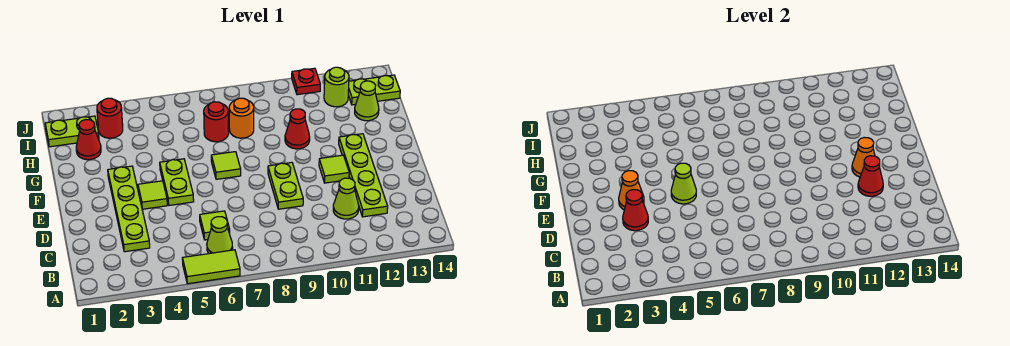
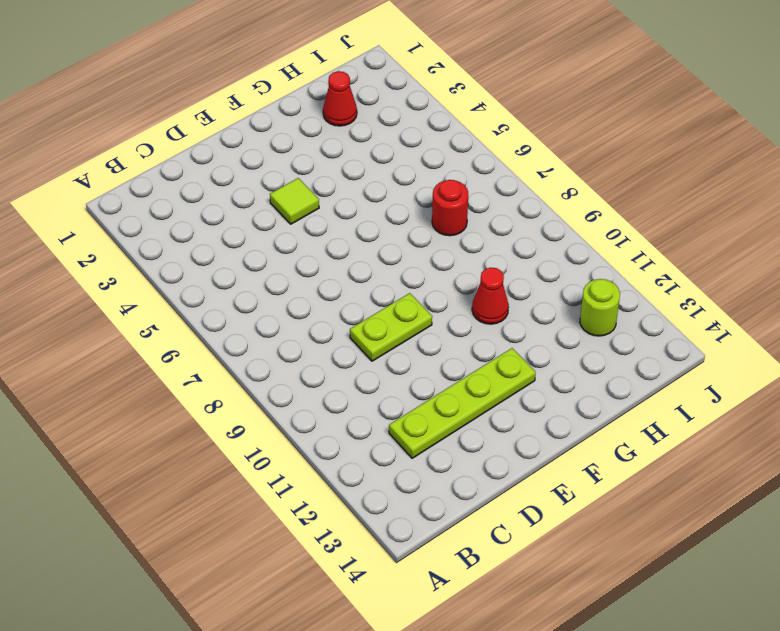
none -> lime tile A5:A6 level 1
none -> lime cone B6 level 1
none -> lime plate C3:F3 level 1

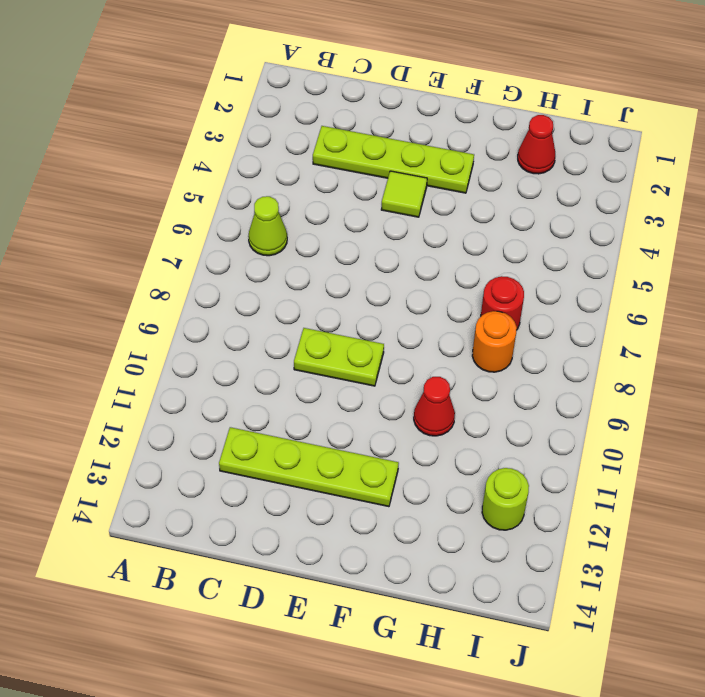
none -> lime tile A5:A6 level 1
none -> lime tile C6 level 1
none -> lime cone C11 level 1

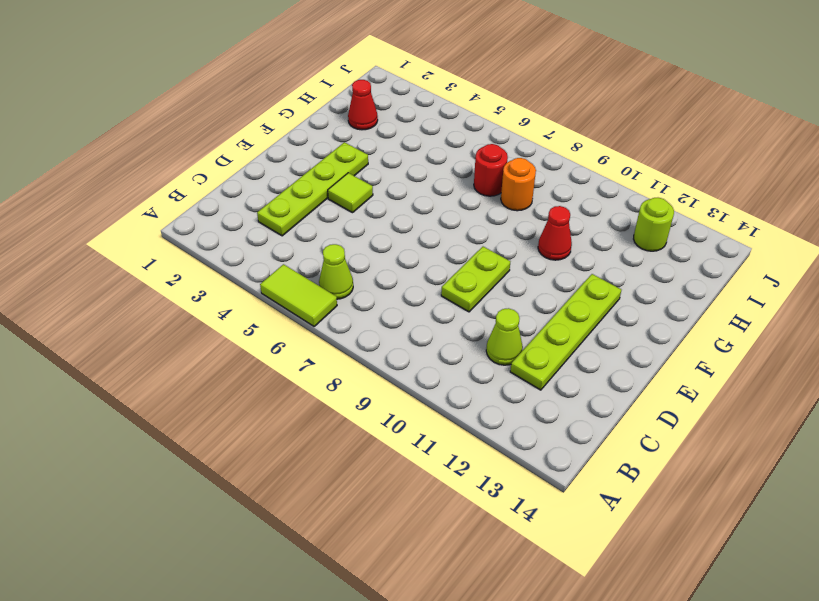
none -> lime tile C6 level 1
none -> lime plate E5:F5 level 1
none -> lime tile E11 level 1

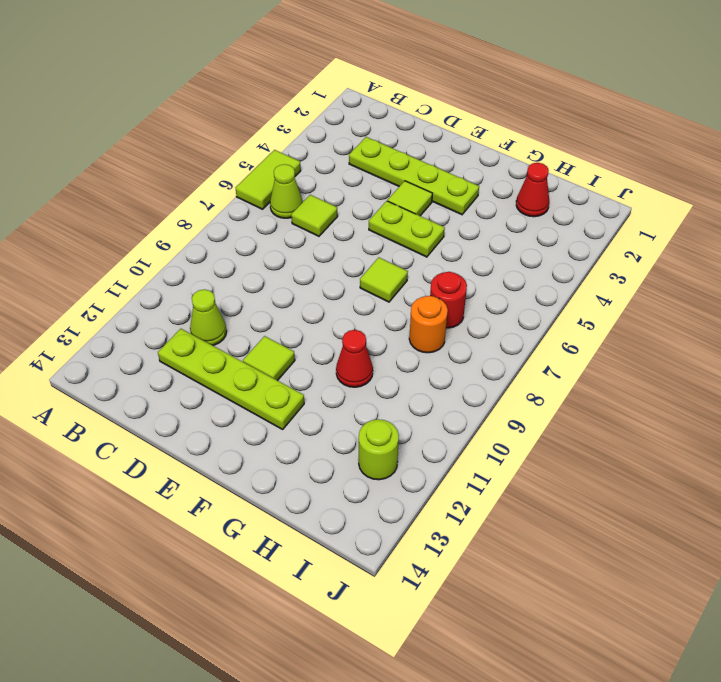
none -> lime plate D9:E9 level 1
none -> lime cone H13 level 1
none -> lime plate I1:I2 level 1

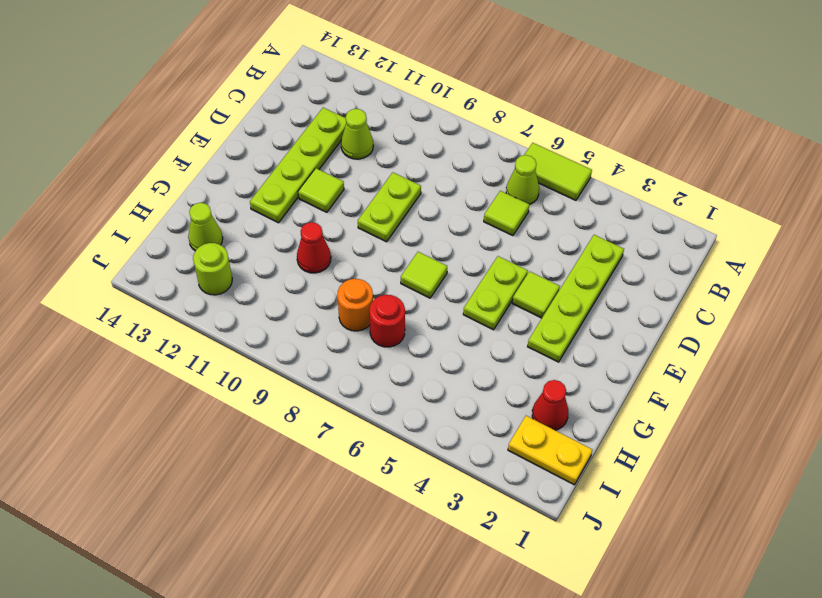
yellow plate I1:I2 level 1 -> lime plate I1:I2 level 1
none -> red round brick I3 level 1
none -> lime plate I13:I14 level 1
none -> red plate J11 level 1

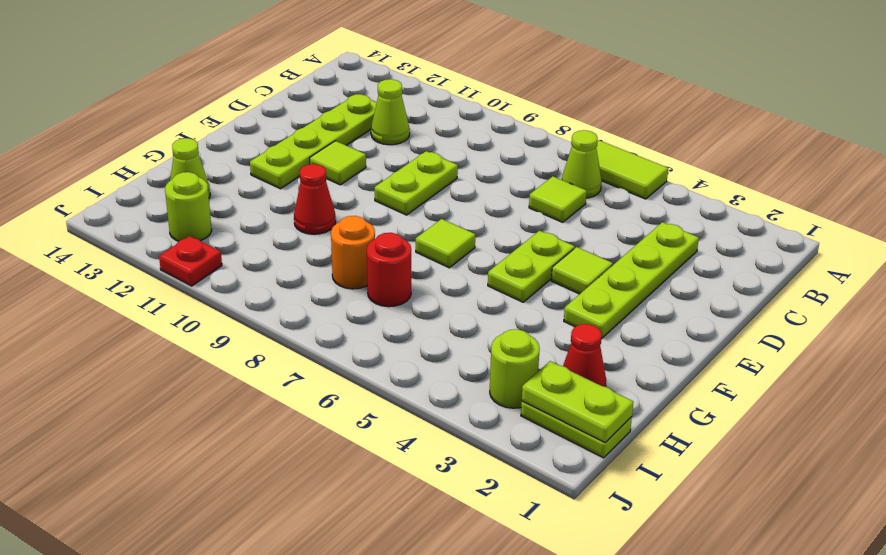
lime plate I1:I2 level 2 -> lime plate I13:I14 level 1
lime round brick I3 level 1 -> red round brick I3 level 1
none -> red cone D3 level 2
none -> red cone D12 level 2
none -> orange cone E3 level 2

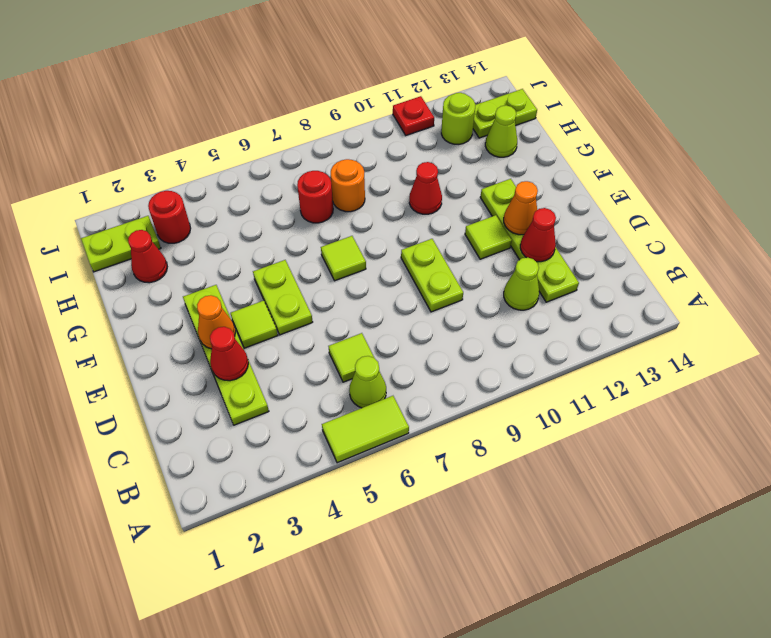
none -> lime cone E5 level 2

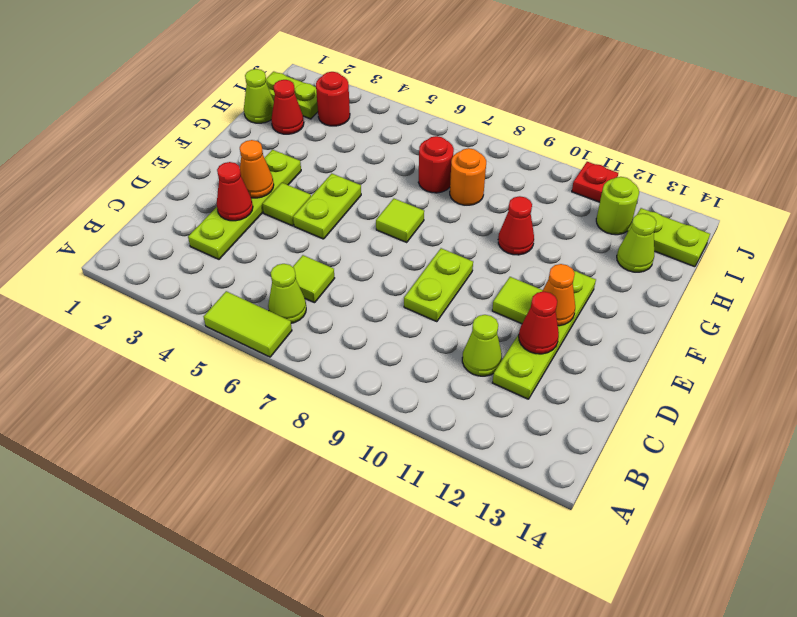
lime cone H1 level 1 -> lime cone E5 level 2

